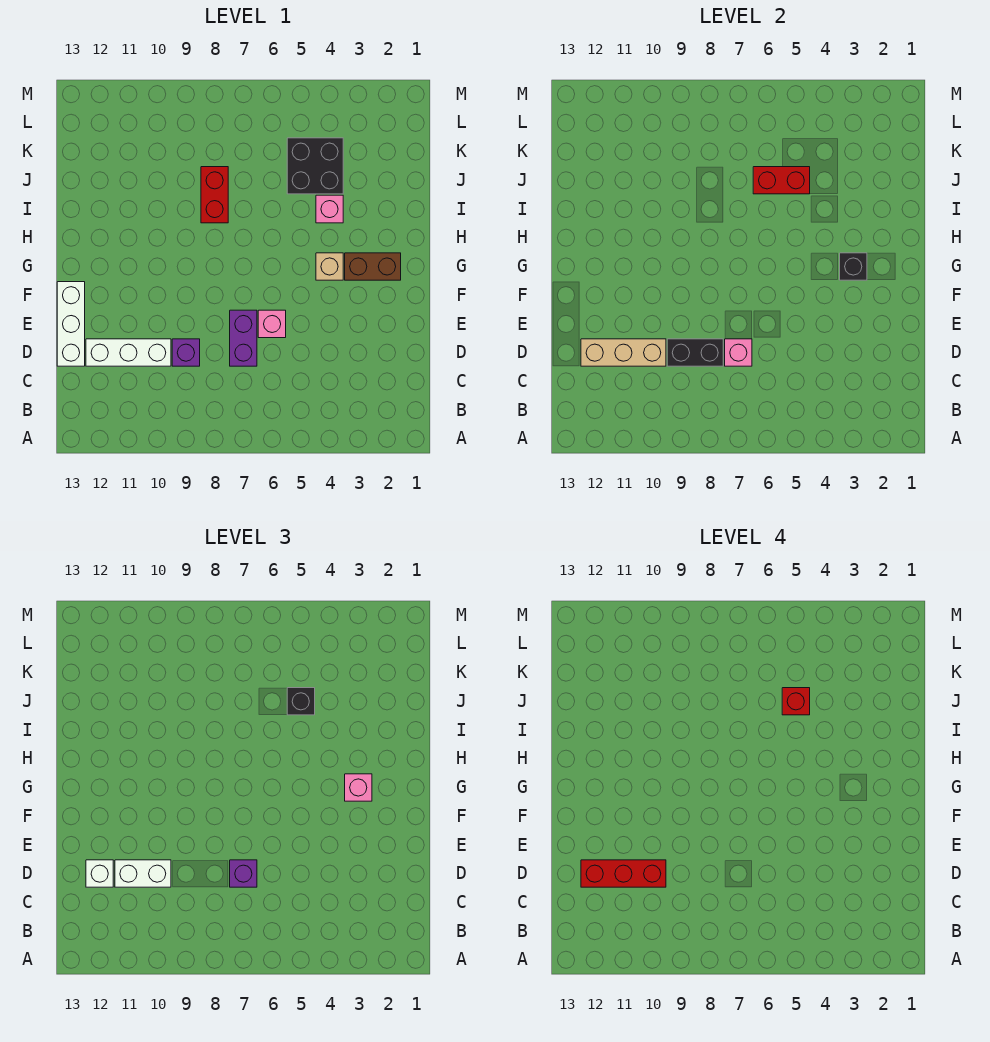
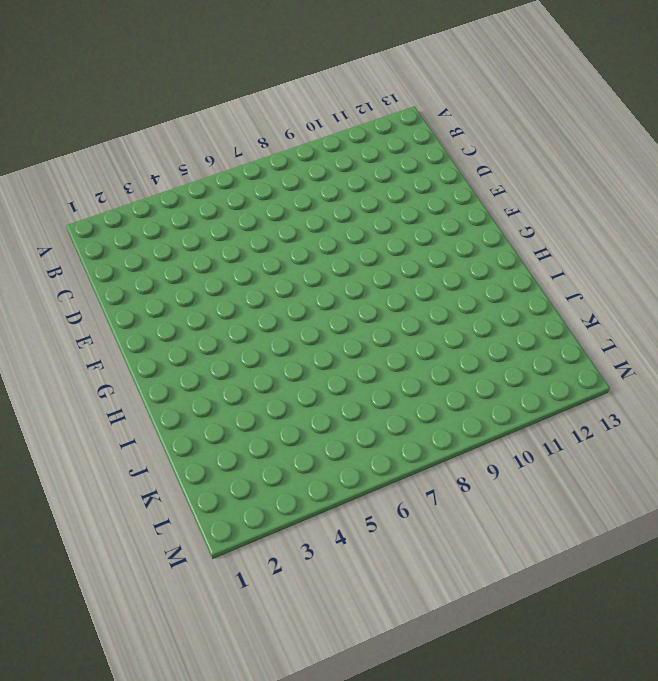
none -> purple brick D7:E7 level 1
none -> purple brick D9 level 1
none -> white brick D10:D12 level 1

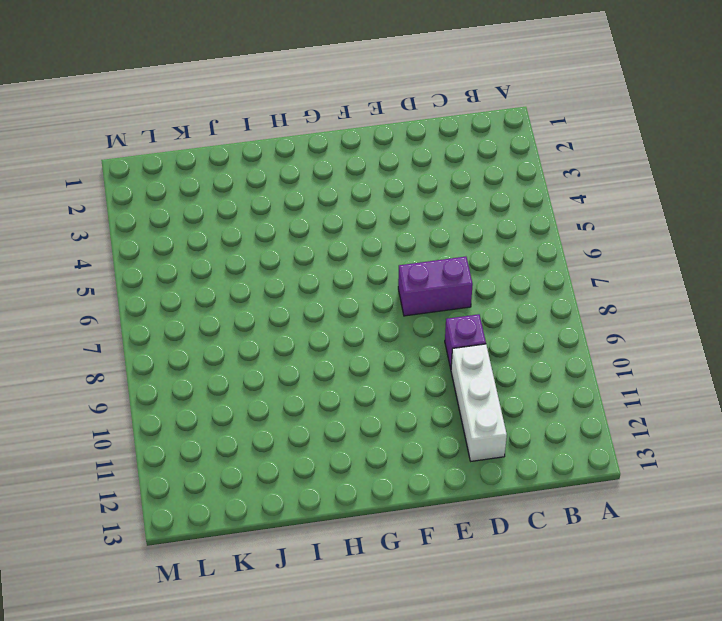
none -> white brick D13:F13 level 1
none -> pink brick E6 level 1
none -> brown brick G2:G3 level 1

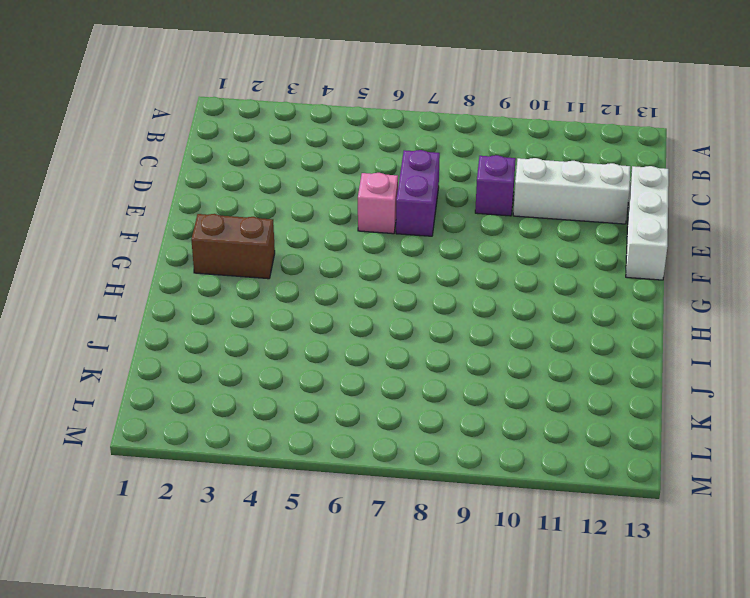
none -> tan brick G4 level 1
none -> pink brick I4 level 1
none -> red brick I8:J8 level 1

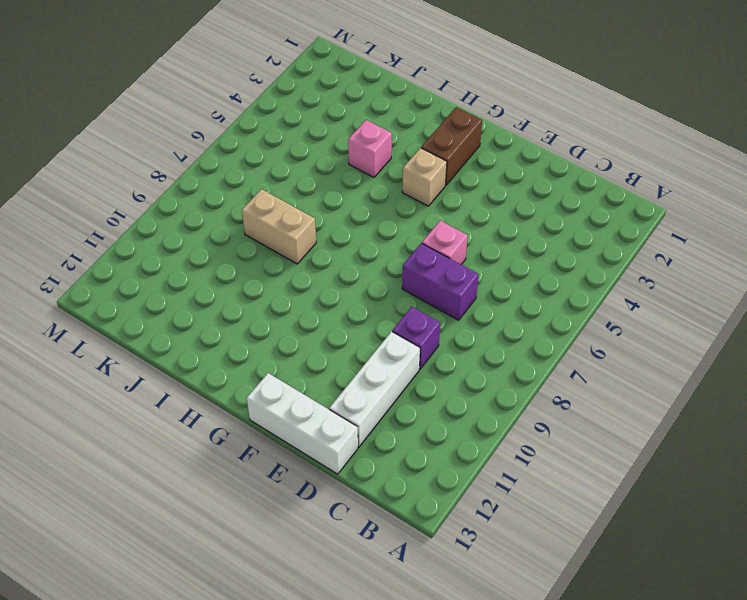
tan brick I8:J8 level 1 -> red brick I8:J8 level 1
none -> black brick J4:K5 level 1
none -> pink brick D7 level 2
none -> black brick D8:D9 level 2

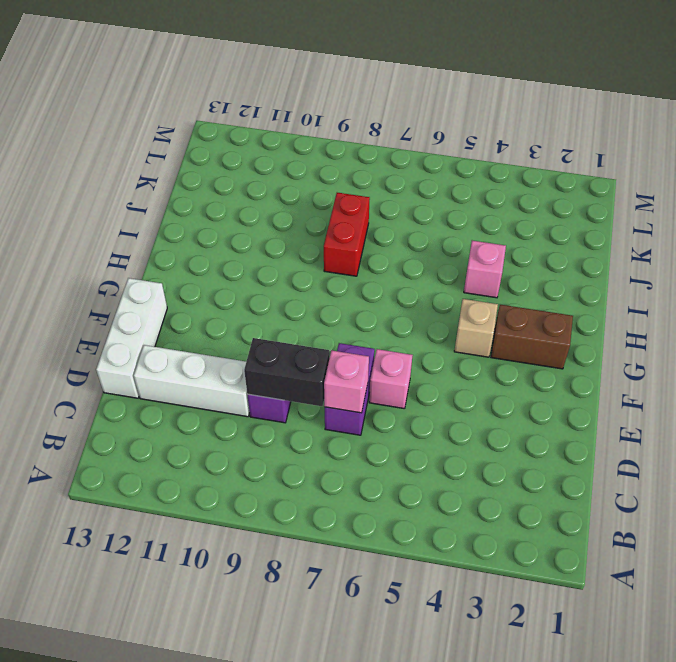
none -> black brick J4:K5 level 1
none -> tan brick D10:D12 level 2
none -> black brick G3 level 2

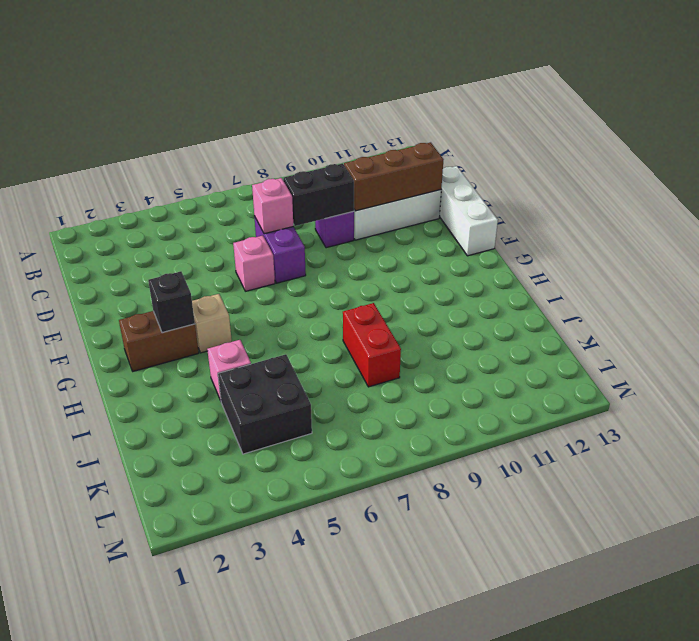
brown brick D10:D12 level 2 -> tan brick D10:D12 level 2
none -> red brick J5:J6 level 2
none -> purple brick D7 level 3
none -> white brick D10:D11 level 3

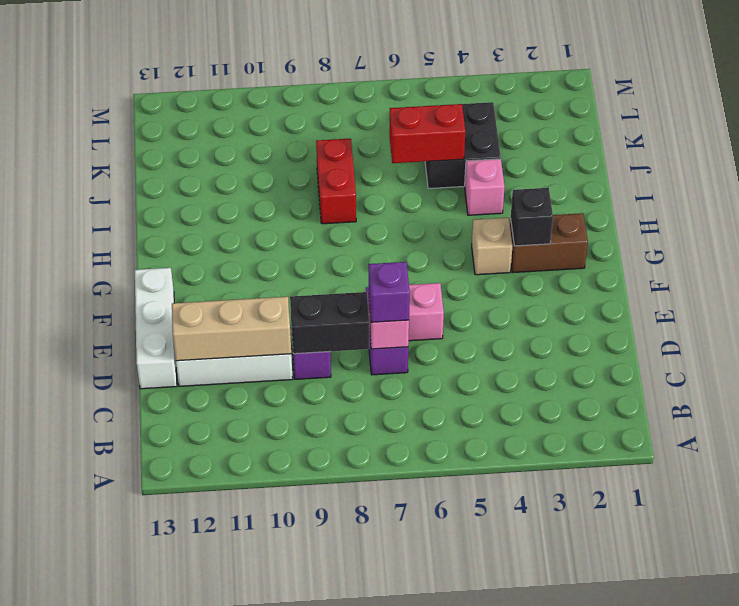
none -> white brick D10:D11 level 3
none -> white brick D12 level 3
none -> pink brick G3 level 3

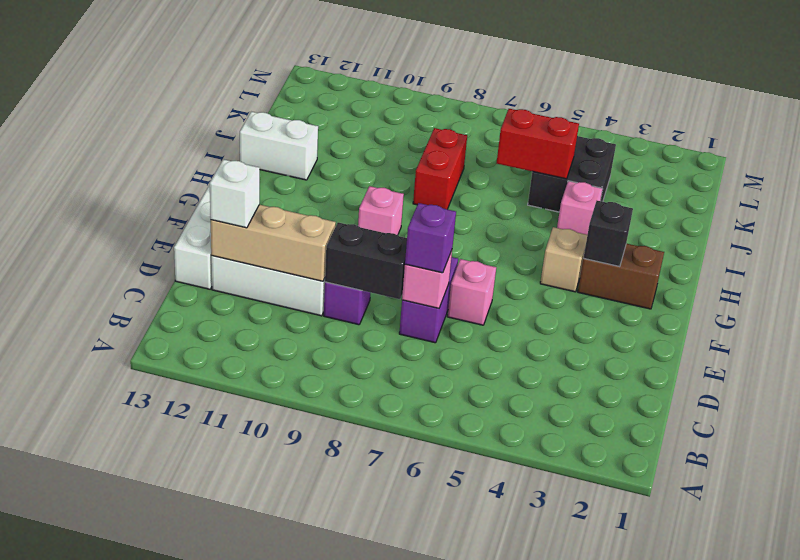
pink brick G9 level 1 -> pink brick G3 level 3
white brick I12:I13 level 1 -> white brick D10:D11 level 3
none -> black brick J5 level 3
none -> red brick D10:D12 level 4
none -> red brick J5 level 4

